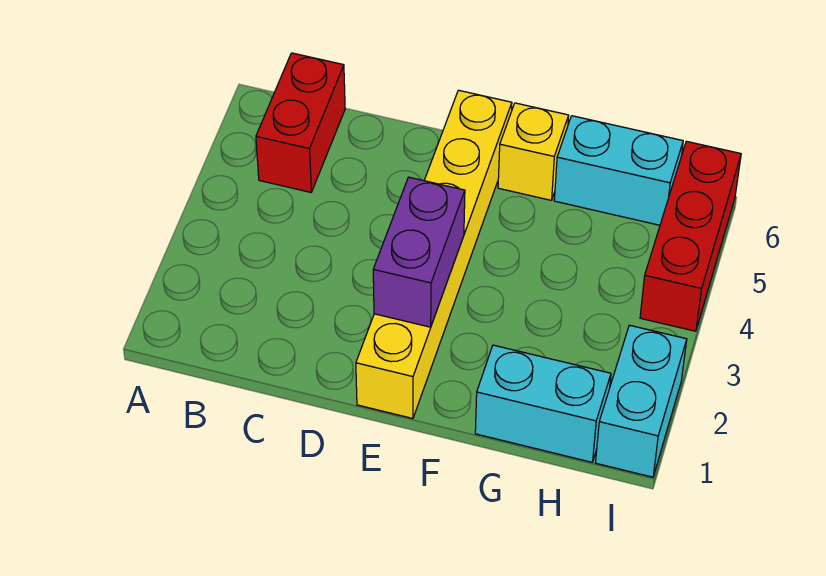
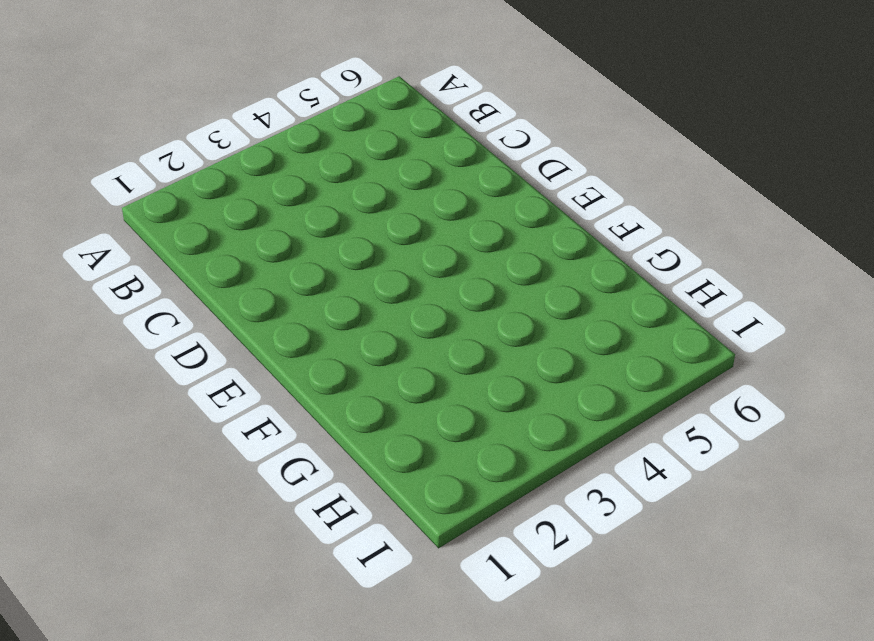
none -> red brick B5:B6 level 1
none -> yellow brick E1:E6 level 1

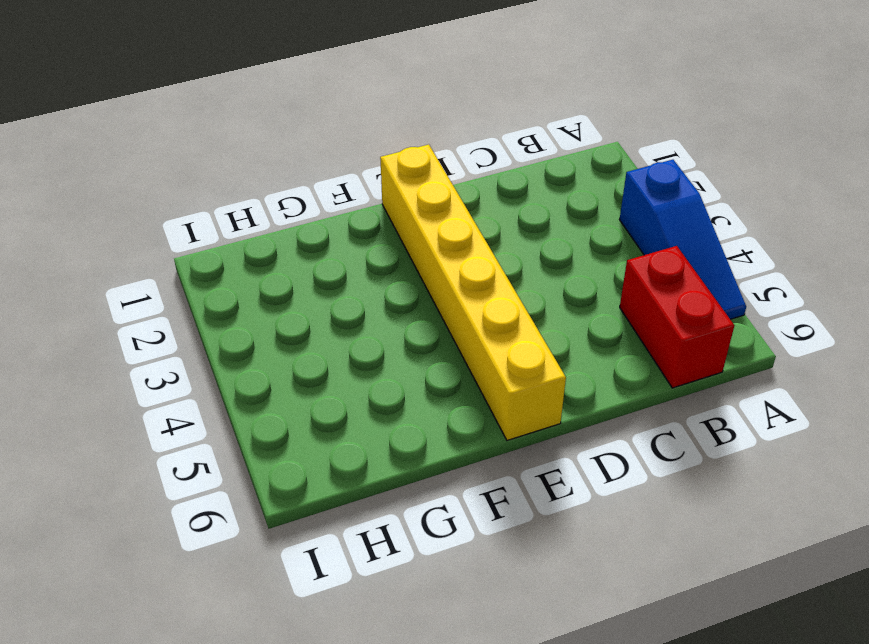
blue slope A3:A5 level 1 top 3 -> none
none -> yellow brick F6 level 1
none -> cyan brick G1:H1 level 1

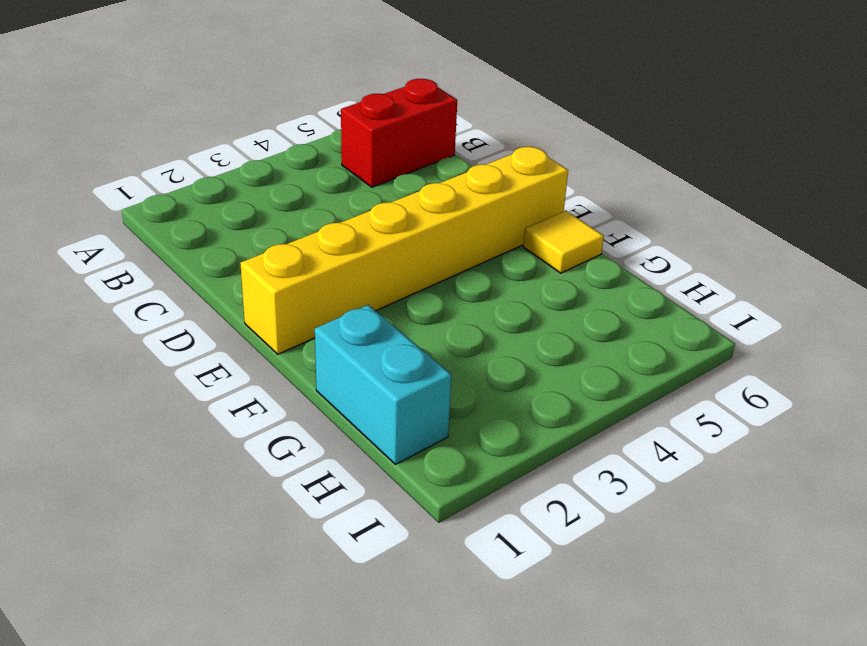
yellow tile F6 level 1 -> yellow brick F6 level 1
none -> cyan brick G6:H6 level 1
none -> cyan brick I1:I2 level 1

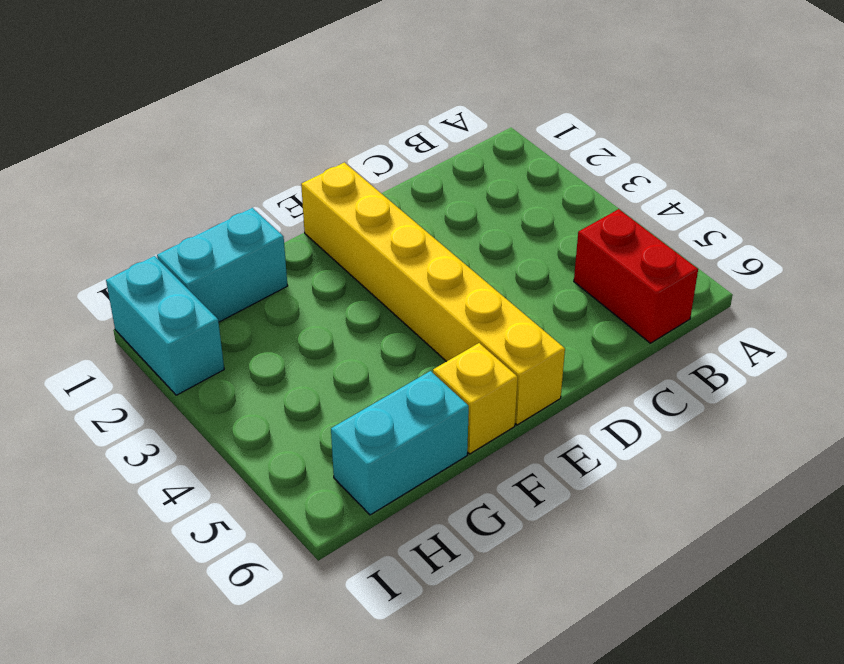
none -> red brick I4:I6 level 1
none -> purple brick E2:E3 level 2

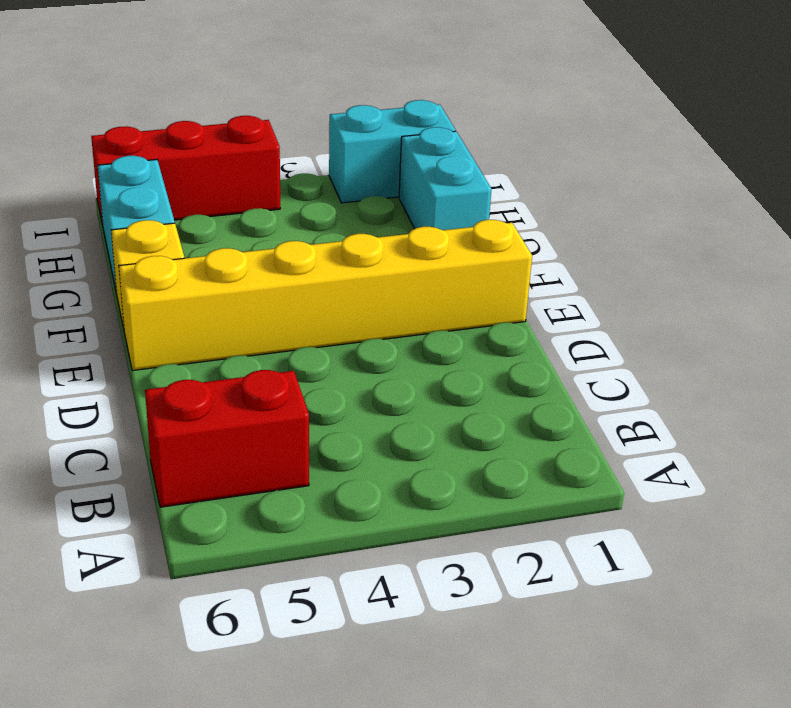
none -> purple brick E2:E3 level 2

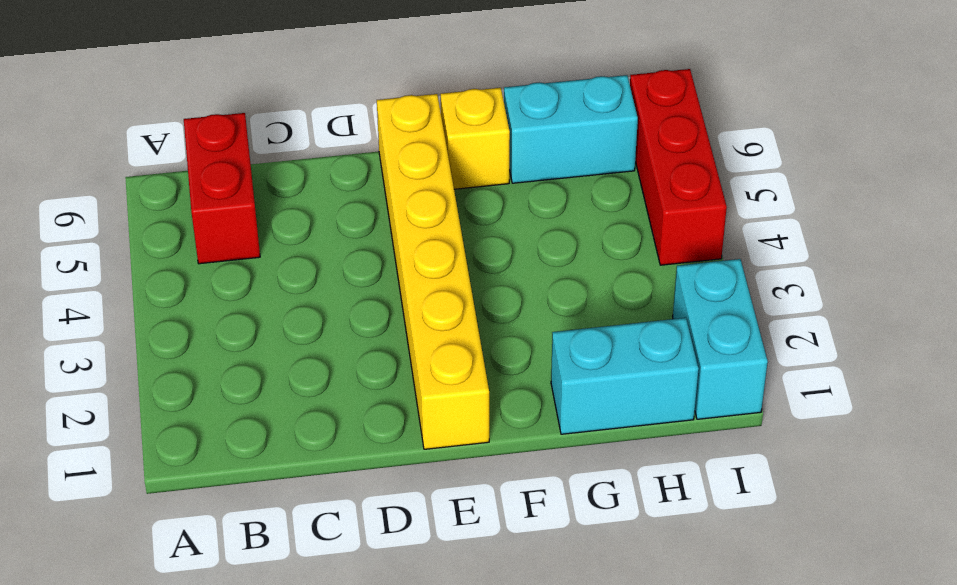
none -> purple brick E2:E3 level 2

